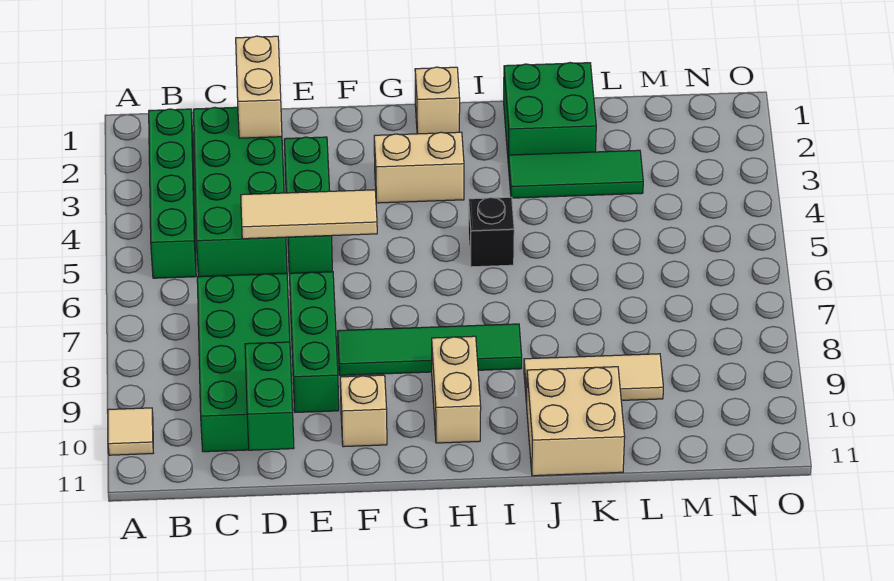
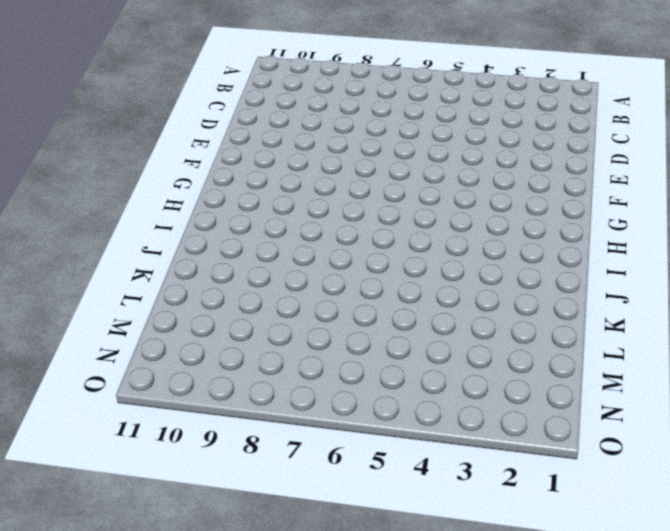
none -> tan tile A10 level 1
none -> green brick B2:B5 level 1
none -> green brick C2:D5 level 1

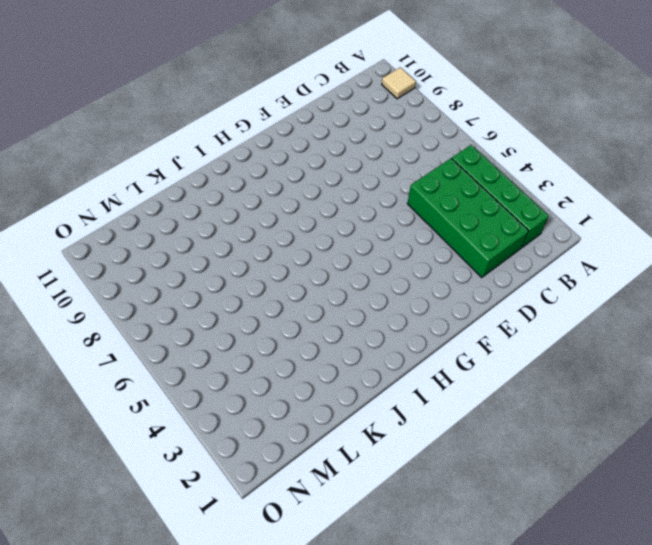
none -> green brick C7:D10 level 1
none -> green brick E3:E5 level 1
none -> green brick E7:E9 level 1

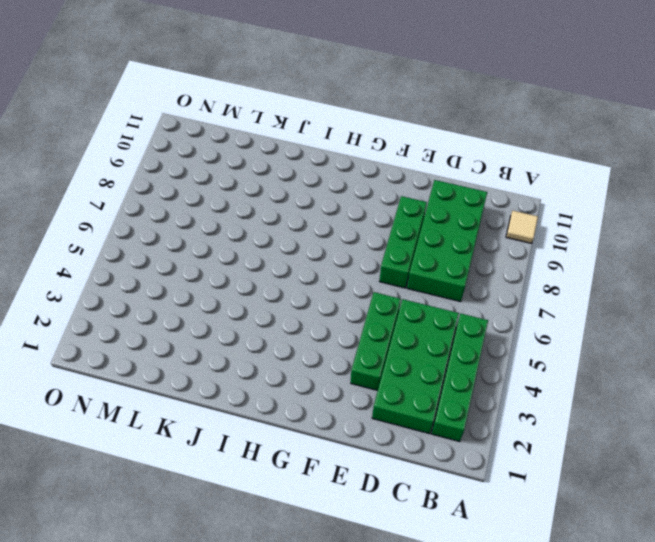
none -> green tile F8:I8 level 1
none -> tan brick F10 level 1
none -> tan brick G3:H3 level 1

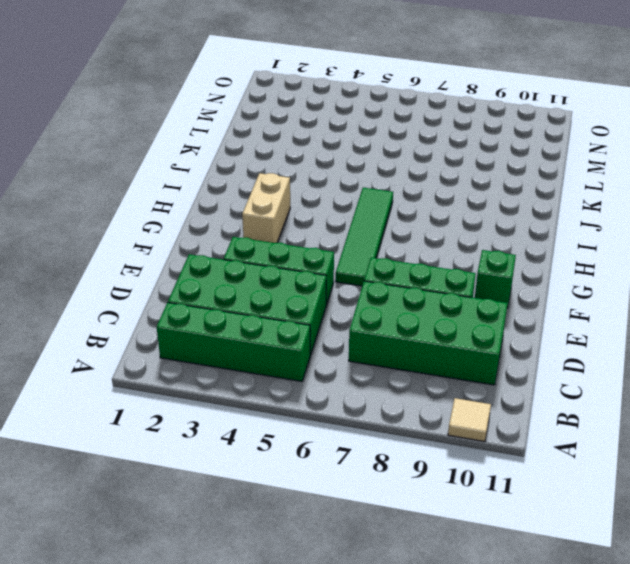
green tile F6:I6 level 1 -> green tile F8:I8 level 1
green brick F10 level 1 -> tan brick F10 level 1
none -> tan brick H1 level 1
none -> tan brick H9:H10 level 1
none -> black brick I5 level 1

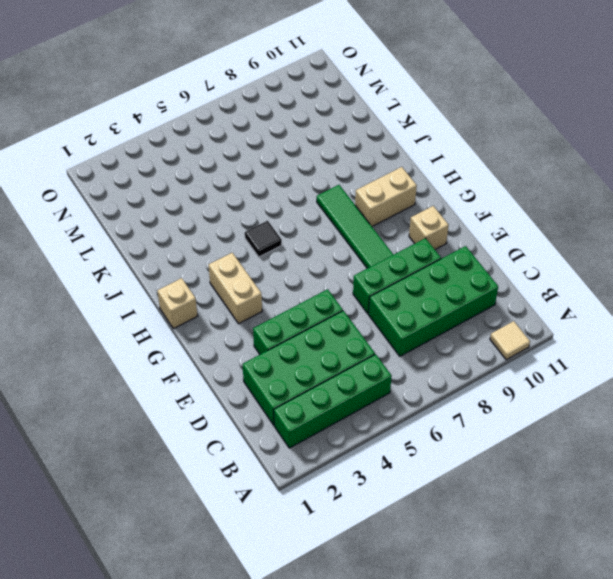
black tile I5 level 1 -> black brick I5 level 1
none -> green brick J1:K2 level 1
none -> green tile J3:L3 level 1
none -> tan tile J9:L9 level 1

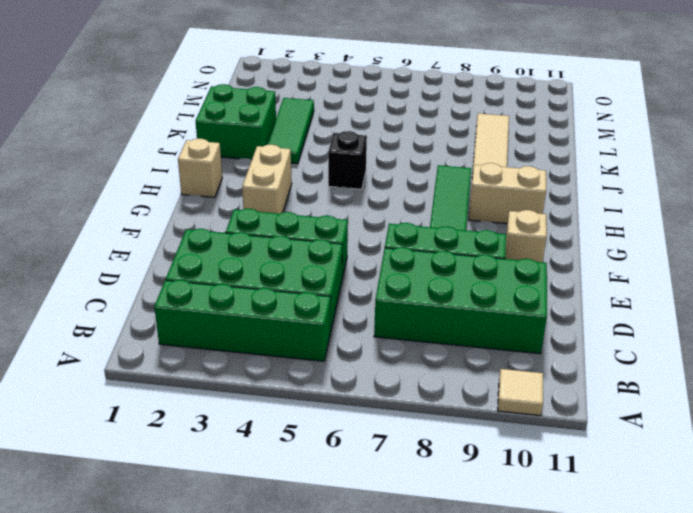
none -> tan brick J10:K11 level 1
none -> tan brick D1:D2 level 2
none -> tan tile D5:F5 level 2

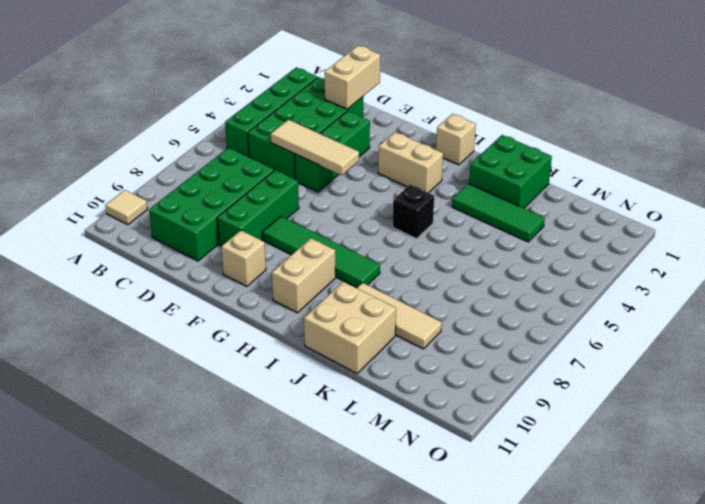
none -> green brick D10:D11 level 2

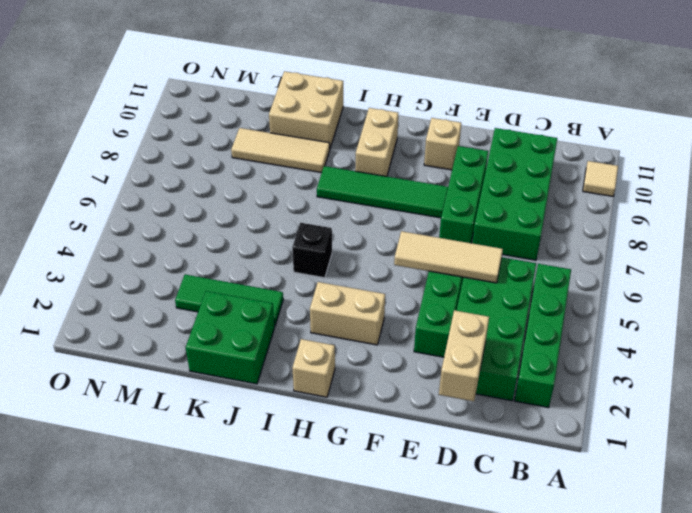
none -> green brick D10:D11 level 2

